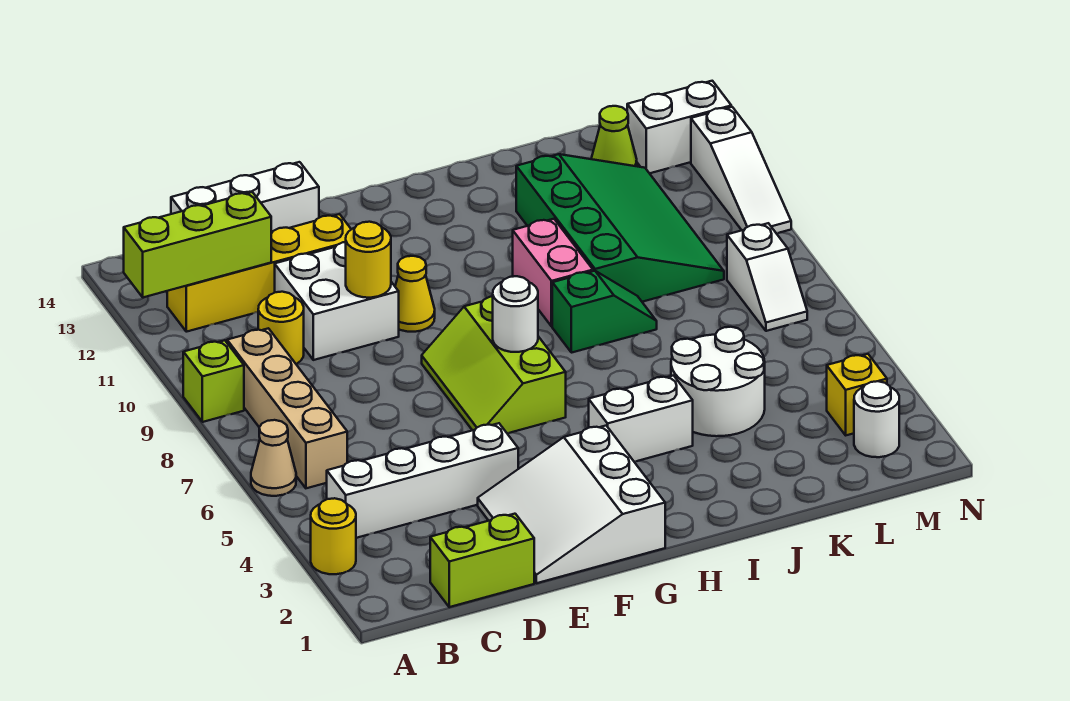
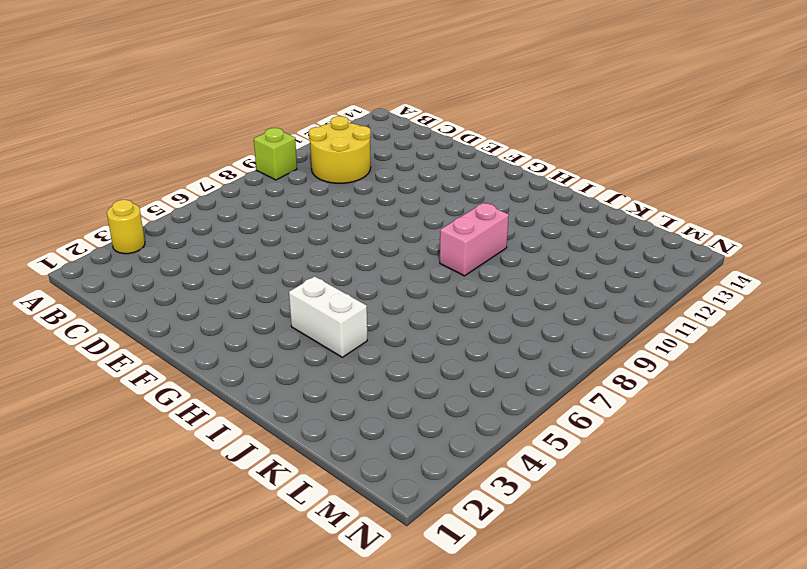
yellow round brick B10:C11 level 1 -> yellow round brick C10 level 1
none -> tan cone A6 level 1
none -> white brick B4:E4 level 1
none -> tan brick B6:B9 level 1

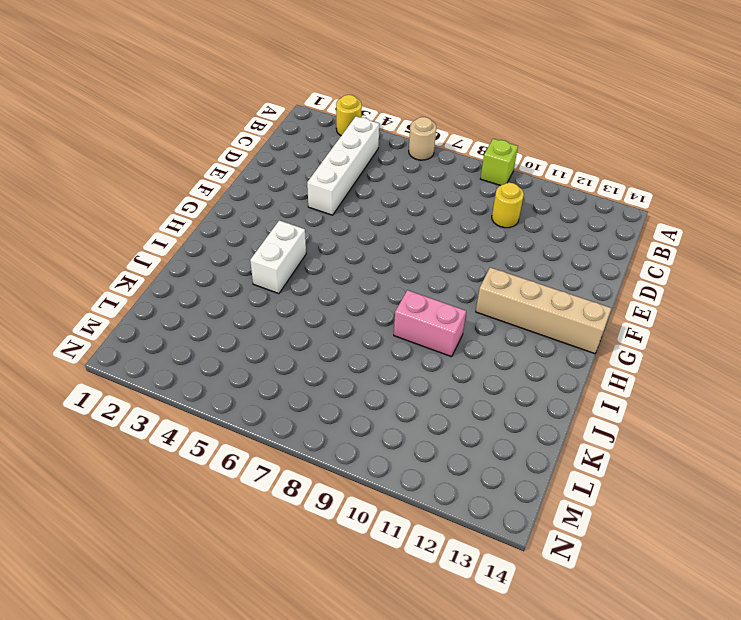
tan round brick A6 level 1 -> tan cone A6 level 1
tan brick G11:G14 level 1 -> tan brick B6:B9 level 1
none -> yellow brick B12:E12 level 1
none -> lime brick C1:D1 level 1
none -> white brick C14:E14 level 1

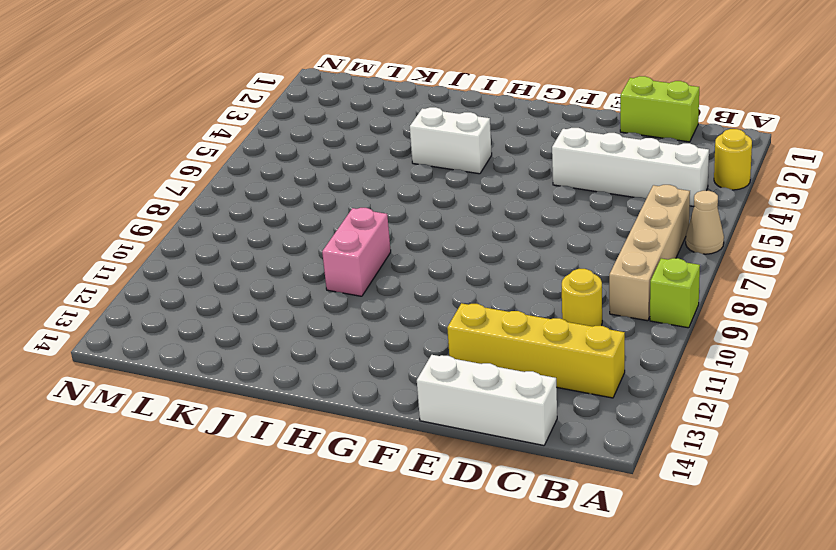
none -> white brick D10:E11 level 1
none -> white slope E1:G3 level 1 top G
none -> lime slope F6:G8 level 1 top G

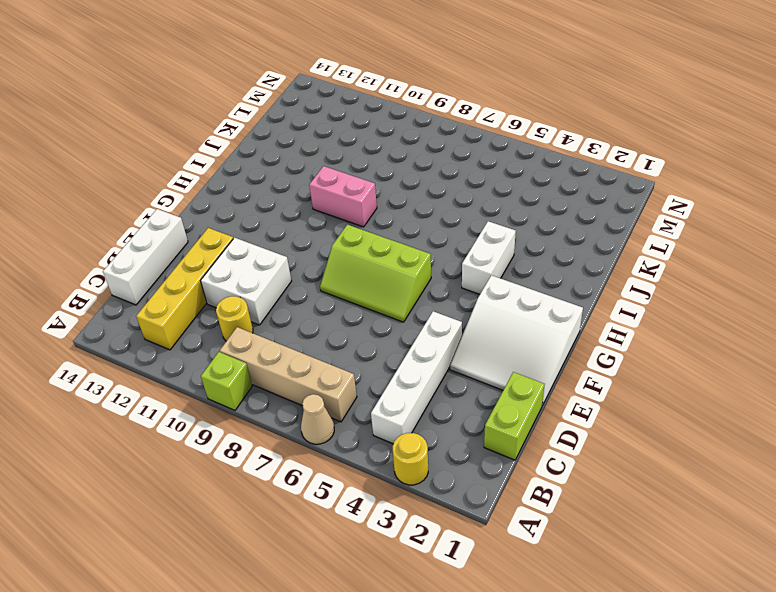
none -> yellow cone F10 level 1
none -> green slope I8:J8 level 1 top I
none -> white round brick J4:K5 level 1

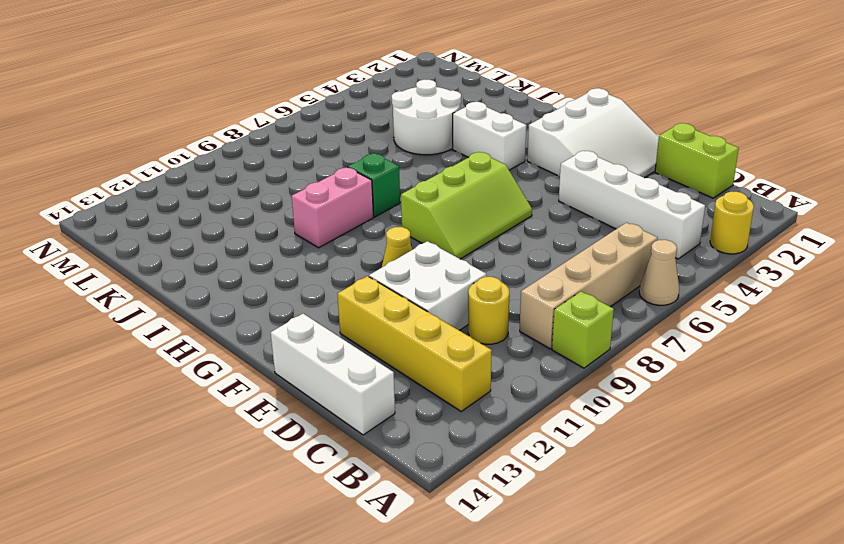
none -> green slope J9:L12 level 1 top J
none -> lime cone L13 level 1
none -> white round brick M2 level 1

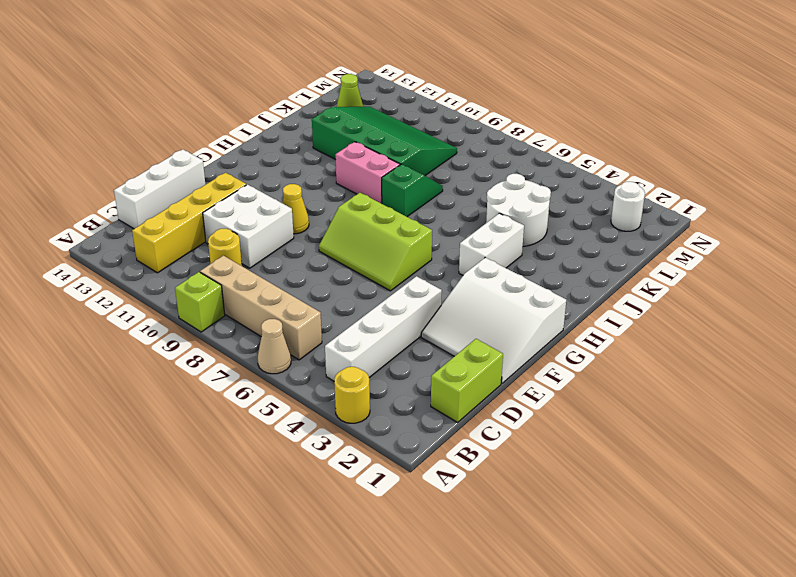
none -> yellow brick M3 level 1
none -> white slope M7:M8 level 1 top 8
none -> white brick M13:N13 level 1

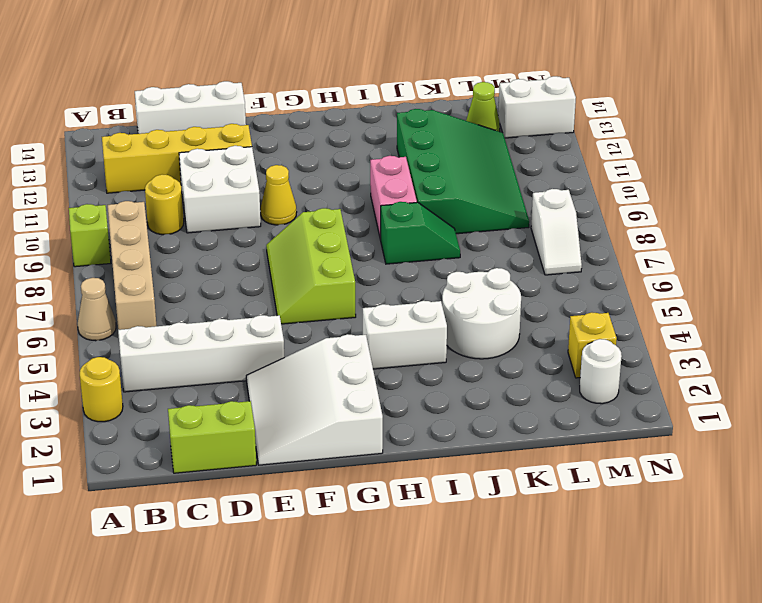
none -> white slope N10:N12 level 1 top 12
none -> lime brick A12:C12 level 2
none -> yellow round brick E10 level 2

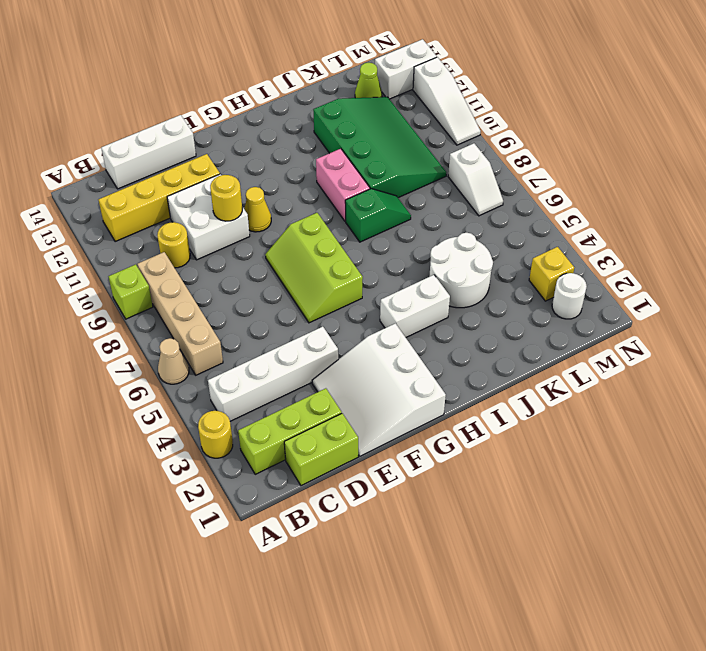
lime brick B2:D2 level 1 -> lime brick A12:C12 level 2
none -> white round brick G7 level 2

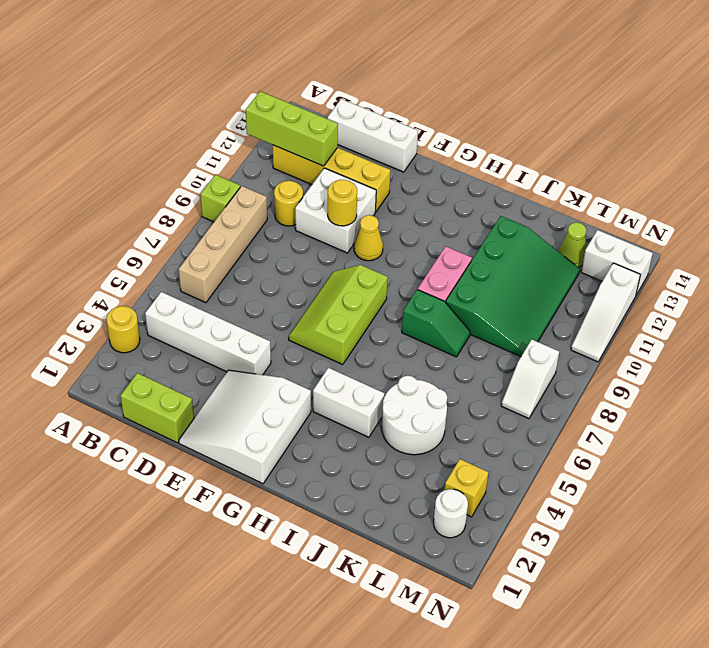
none -> tan cone A6 level 1
none -> white round brick G7 level 2

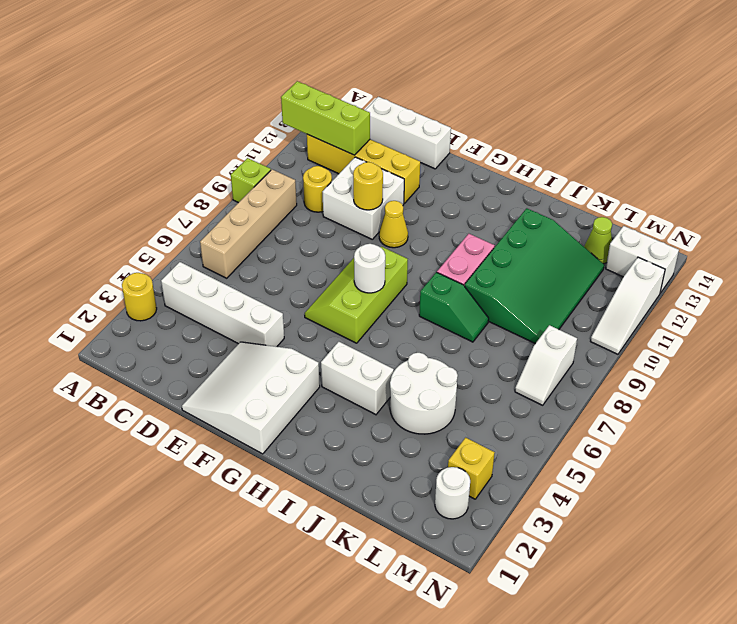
none -> tan cone A6 level 1
none -> lime brick C1:D1 level 1

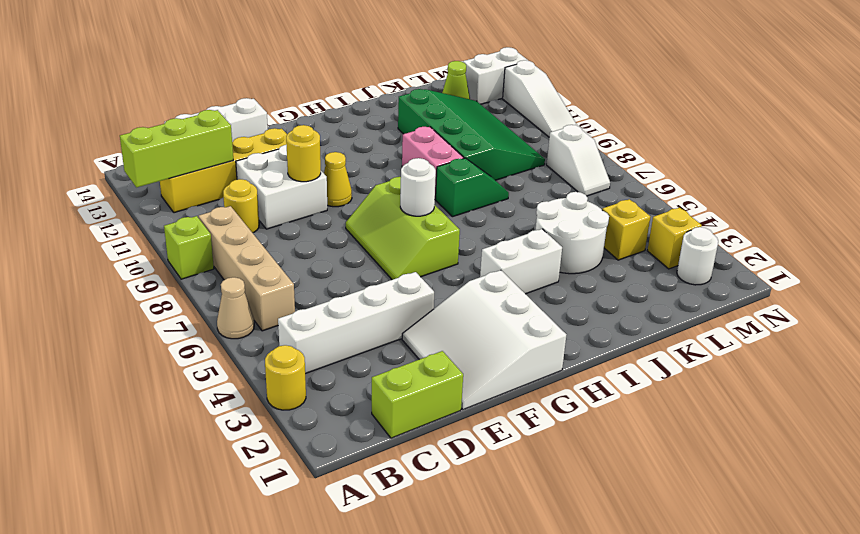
yellow brick L4 level 1 -> none

